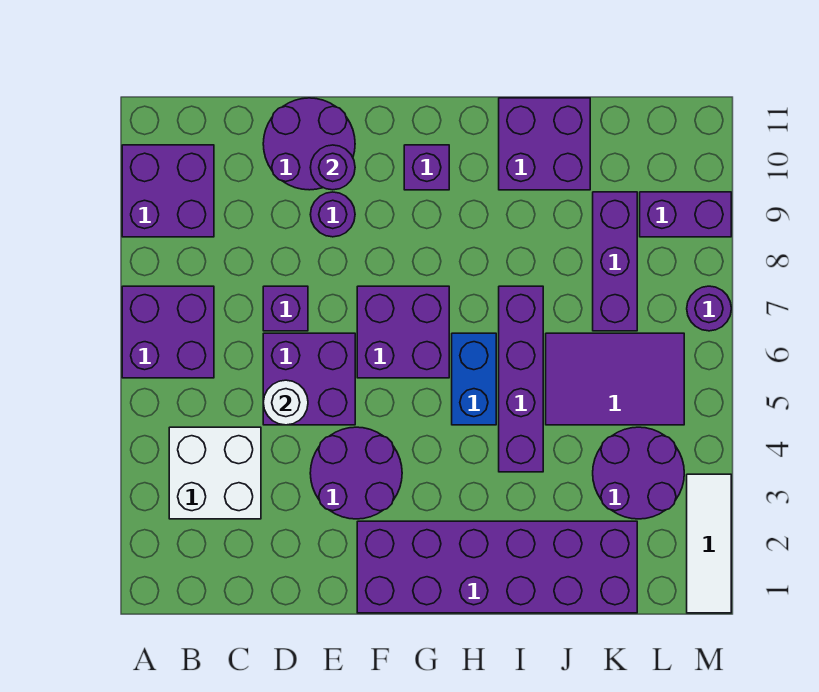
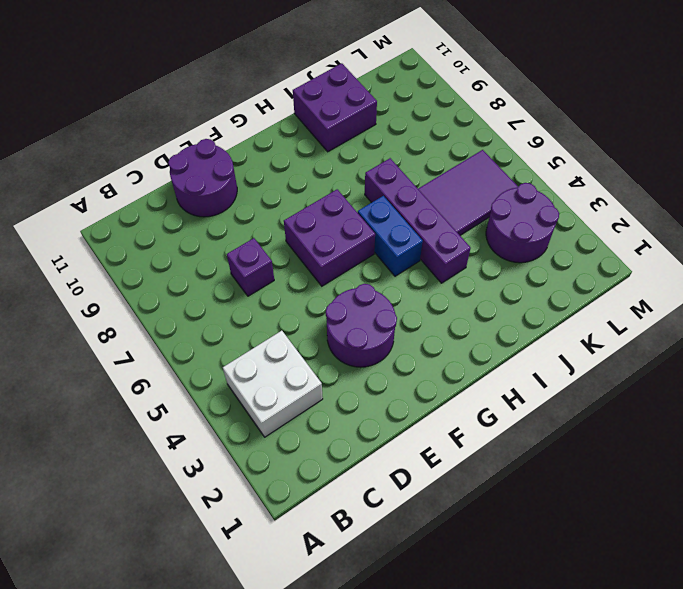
none -> purple brick A6:B7 level 1
none -> purple brick A9:B10 level 1
none -> purple brick D5:E6 level 1

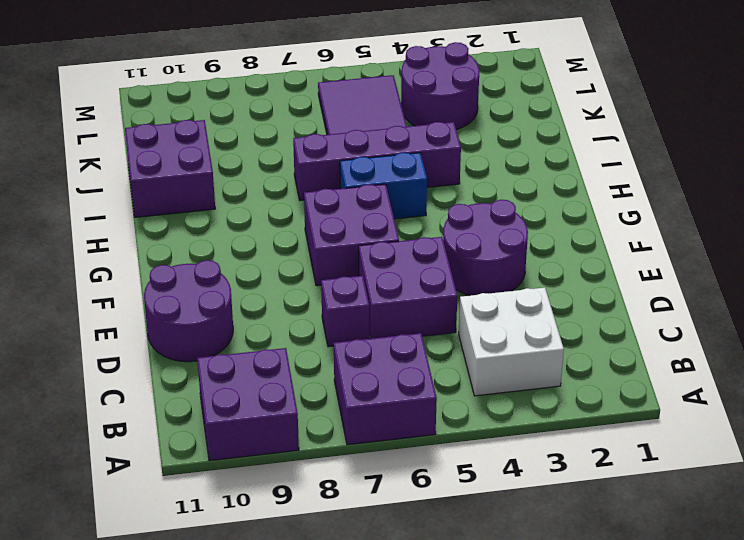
none -> purple round brick E9 level 1
none -> purple brick F1:K2 level 1
none -> purple brick G10 level 1

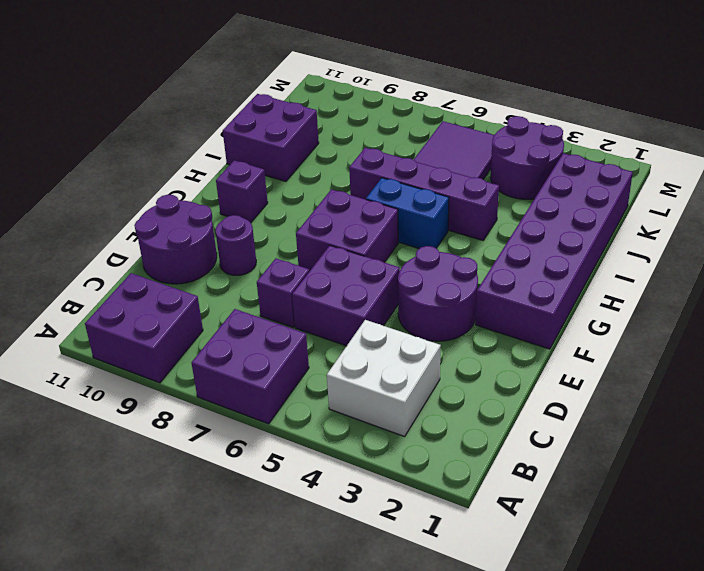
none -> purple brick K7:K9 level 1
none -> purple brick L9:M9 level 1
none -> white tile M1:M3 level 1

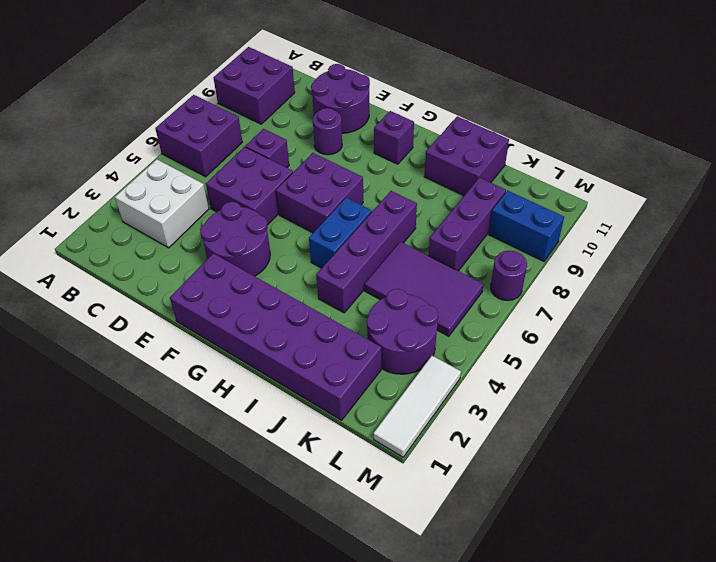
blue brick L9:M9 level 1 -> purple brick L9:M9 level 1
none -> white round brick D5 level 2
none -> purple round brick E10 level 2

